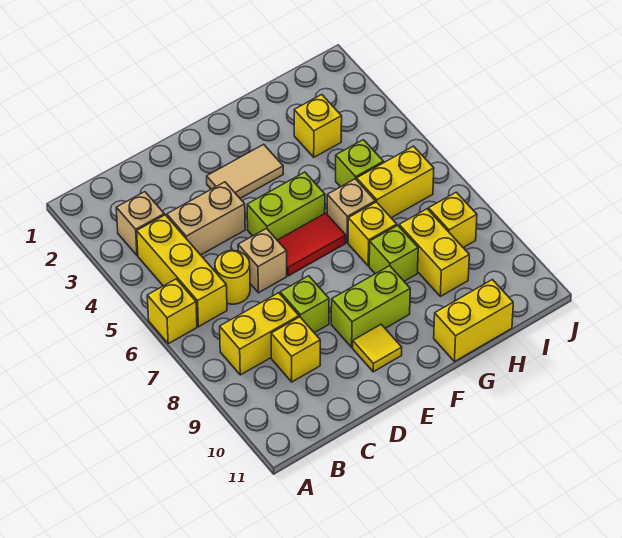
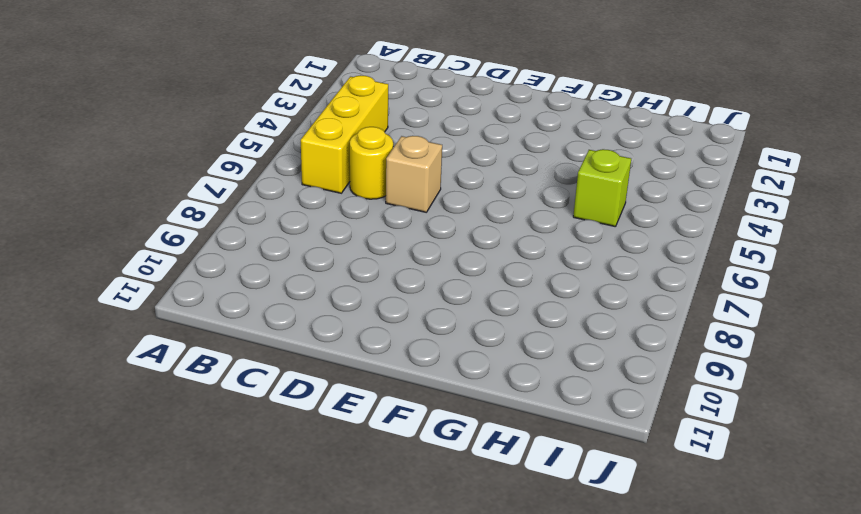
none -> yellow brick A6 level 1
none -> tan brick B3 level 1
none -> yellow brick B8:C8 level 1

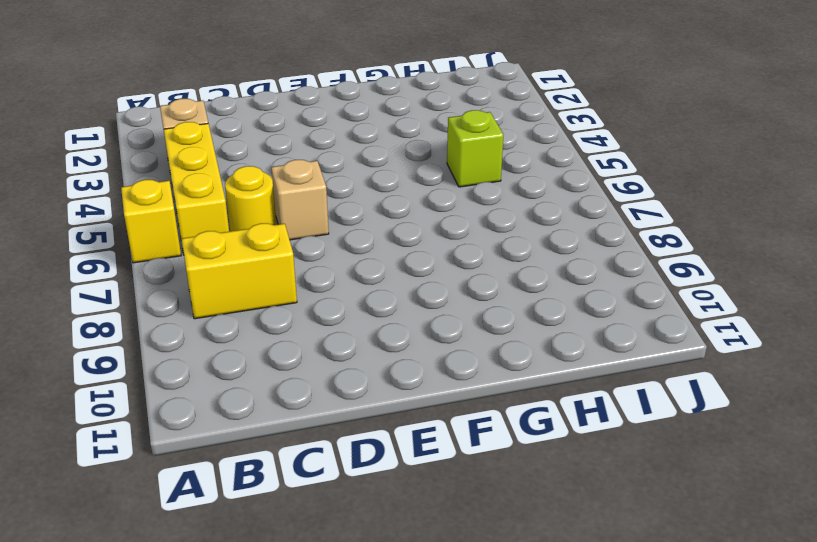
none -> tan brick C4:D4 level 1
none -> yellow brick C9 level 1
none -> lime brick D8 level 1

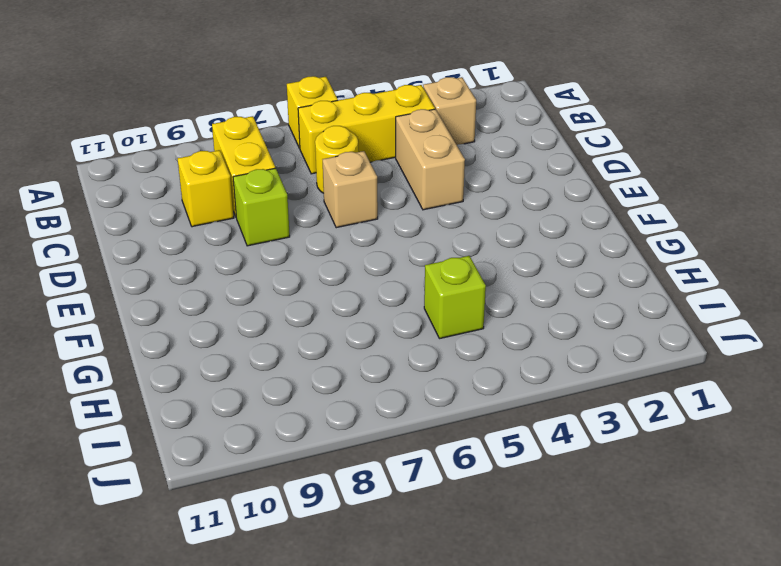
none -> tan tile E3:F3 level 1
none -> lime brick E5:F5 level 1
none -> red tile E6:F6 level 1

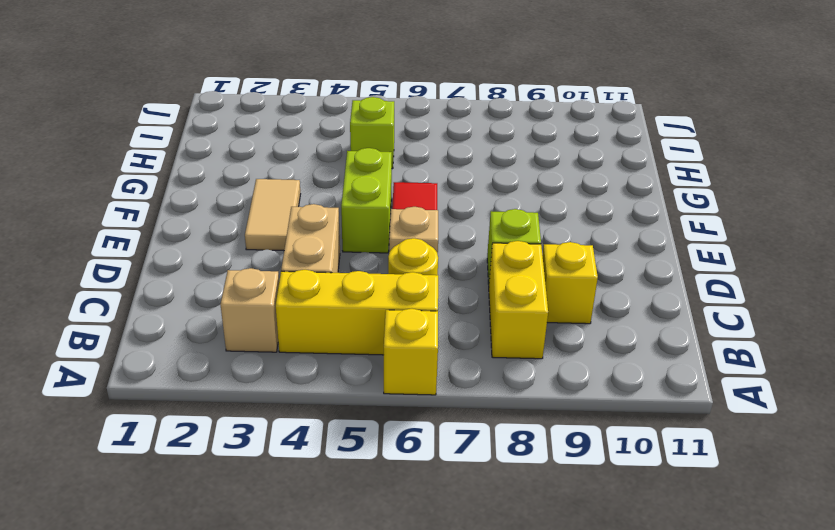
none -> lime brick E9:F9 level 1
none -> yellow tile E10 level 1
none -> tan brick G6 level 1

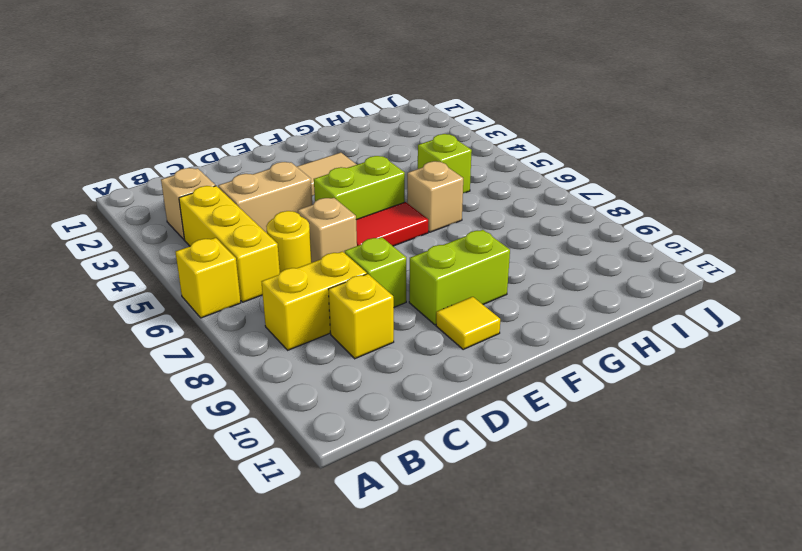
none -> yellow brick G7 level 1
none -> lime brick G8 level 1
none -> yellow brick G11:H11 level 1

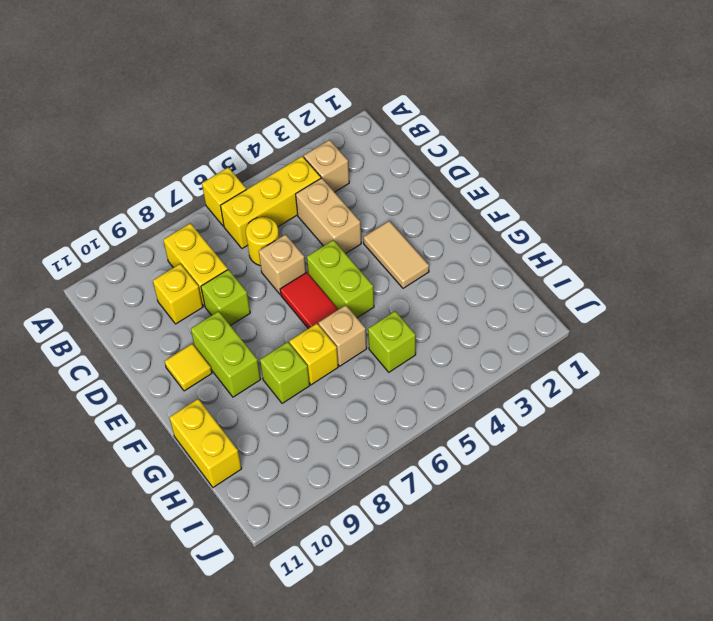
none -> yellow brick H3 level 1
none -> yellow brick H6:I6 level 1
none -> yellow brick H8:H9 level 1

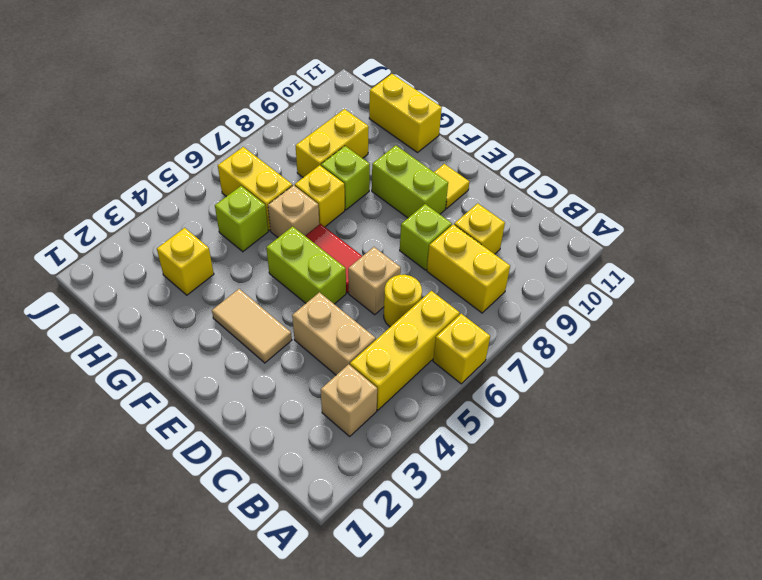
none -> yellow brick I8 level 1

